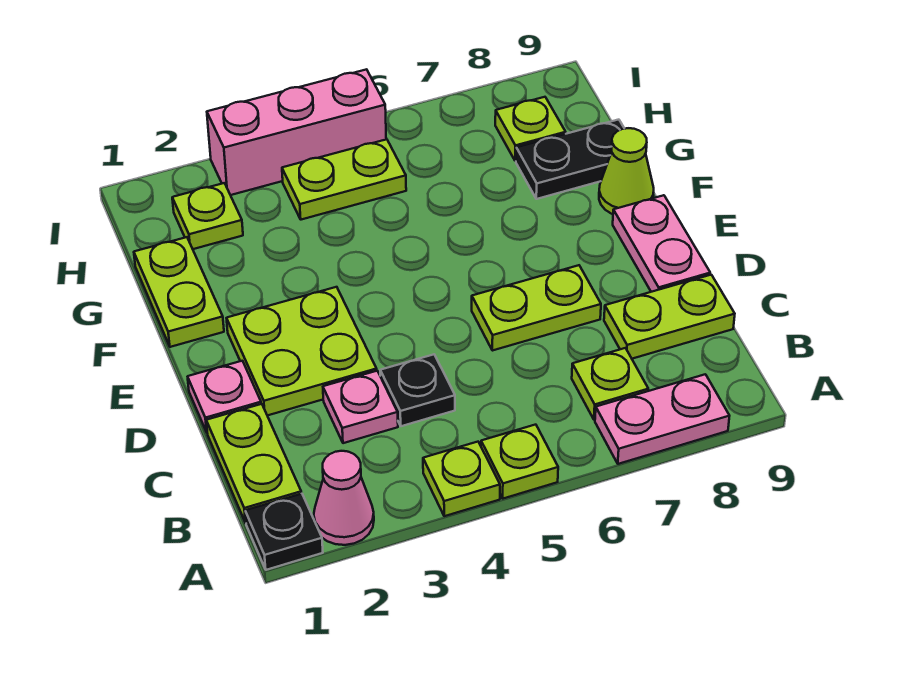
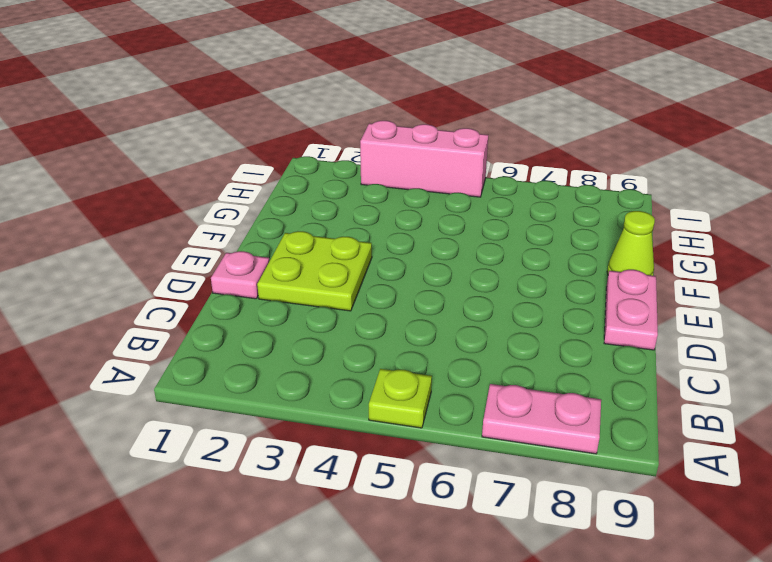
none -> black plate A1 level 1
none -> pink cone A2 level 1
none -> lime plate A4 level 1

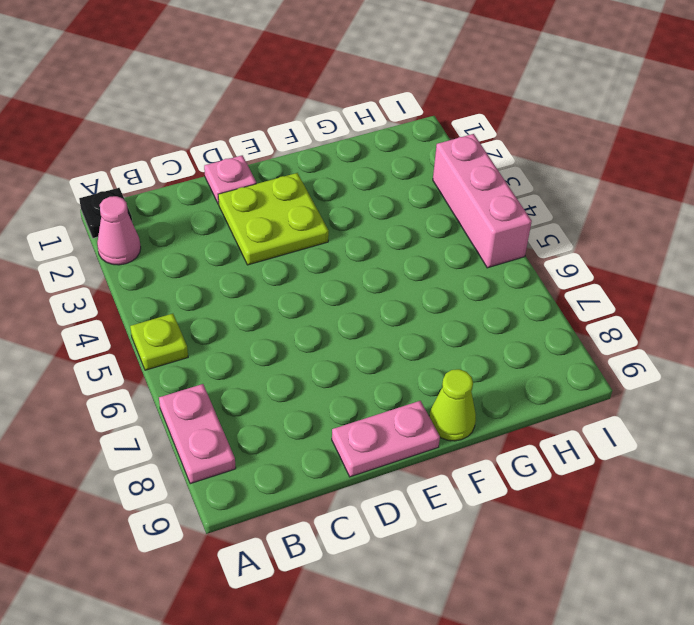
none -> lime plate A4 level 1
none -> lime plate B1:C1 level 1
none -> lime plate B7 level 1

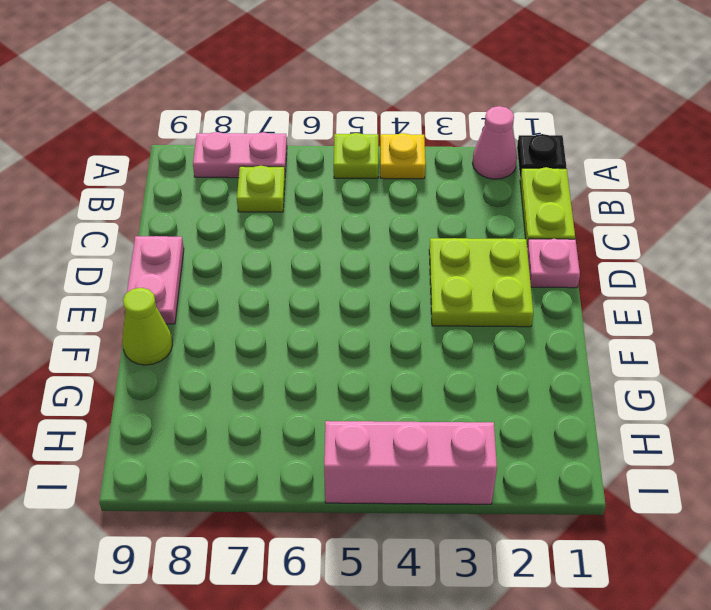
yellow plate A4 level 1 -> lime plate A4 level 1
none -> pink plate C3 level 1
none -> black plate C4 level 1
none -> lime plate C8:C9 level 1

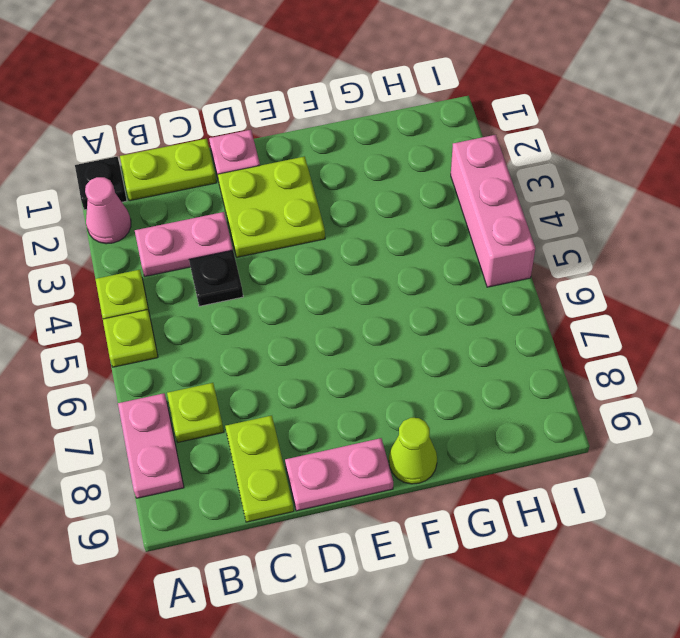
pink plate B3:C3 level 1 -> pink plate C3 level 1
none -> lime plate D6:D7 level 1
none -> lime plate F1:G1 level 1
none -> black plate G8:G9 level 1

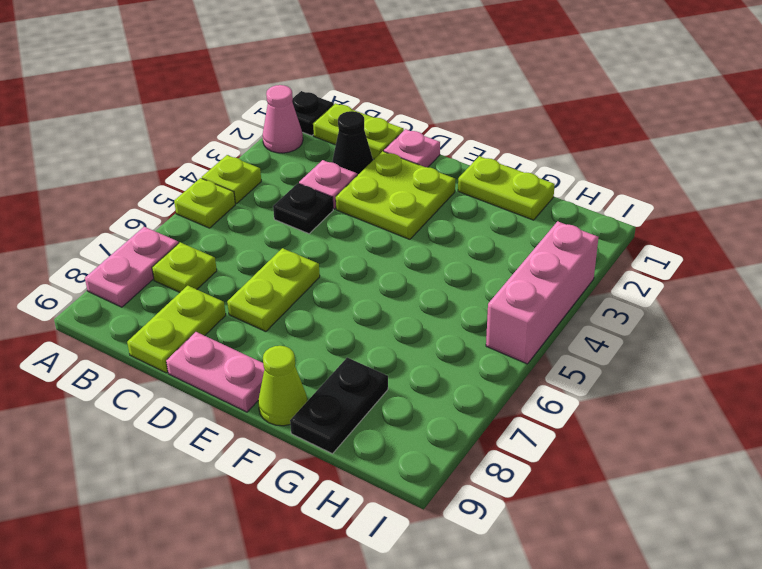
black cone C2 level 1 -> none
none -> lime plate H2 level 1
none -> lime plate H4:H5 level 1
none -> lime plate H8 level 1

